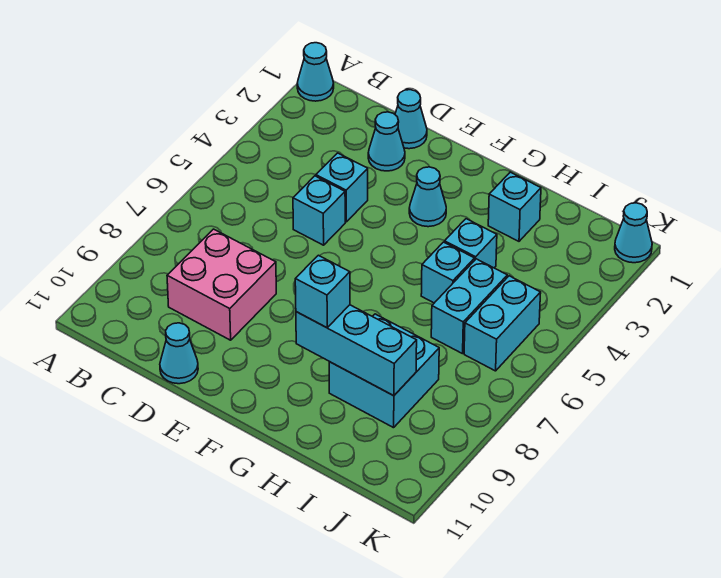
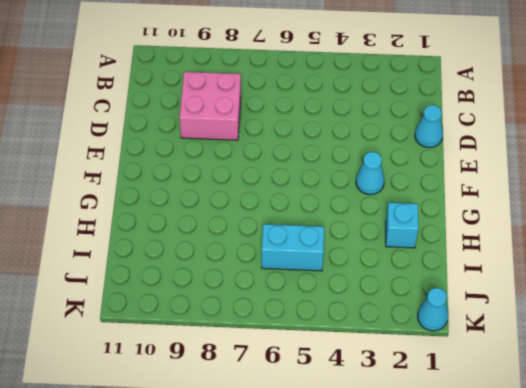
none -> cyan cone A1 level 1
none -> cyan cone D2 level 1
none -> cyan brick D4 level 1

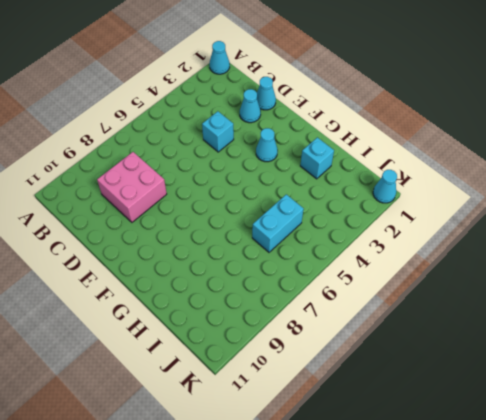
none -> cyan brick D5 level 1
none -> cyan cone D11 level 1
none -> cyan brick H4 level 1

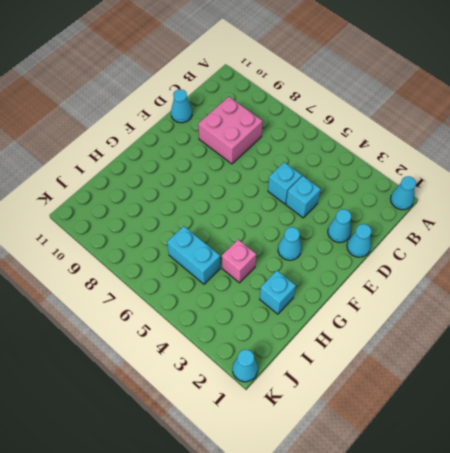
pink brick H4 level 1 -> cyan brick H4 level 1
none -> cyan brick H5 level 1
none -> cyan brick H8:I9 level 1
none -> cyan brick J5:J6 level 1

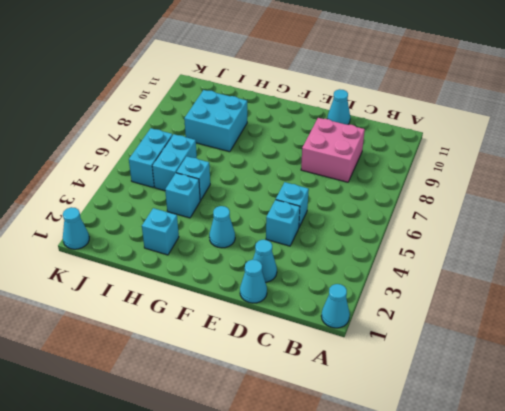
none -> cyan brick G9:I9 level 2
none -> cyan brick G9 level 3

